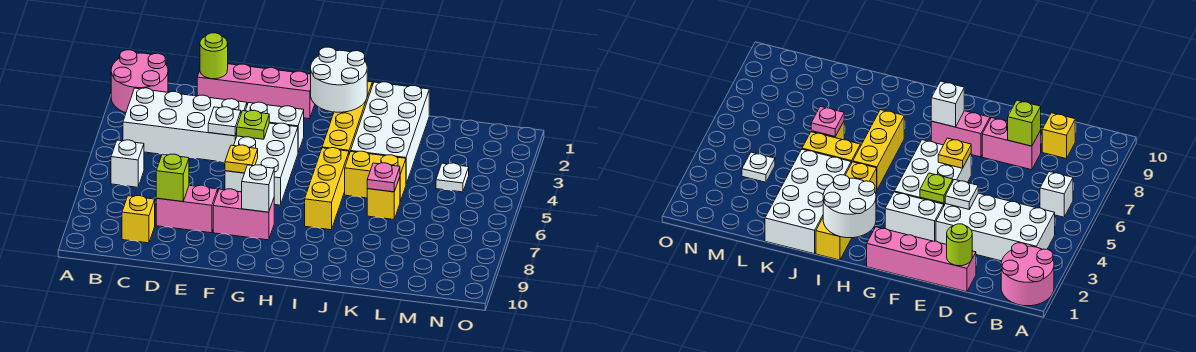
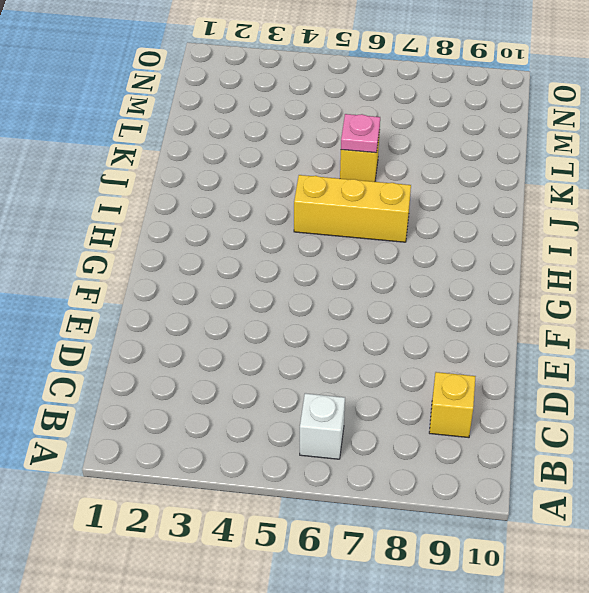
none -> pink round brick A1:B2 level 1
none -> white brick B3:E4 level 1
none -> pink brick D1:G1 level 1

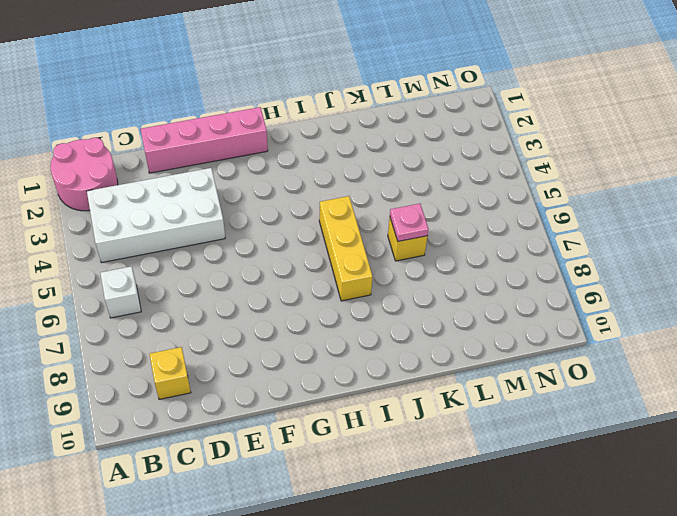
none -> pink brick D8:E8 level 1
none -> white brick F3:G3 level 1
none -> white brick F4:G6 level 1

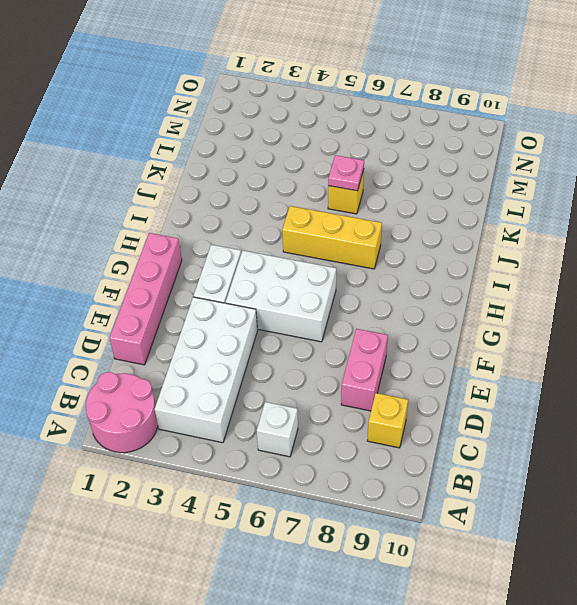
none -> pink brick F8:G8 level 1
none -> yellow brick I1:I4 level 1
none -> white brick J1:K4 level 1

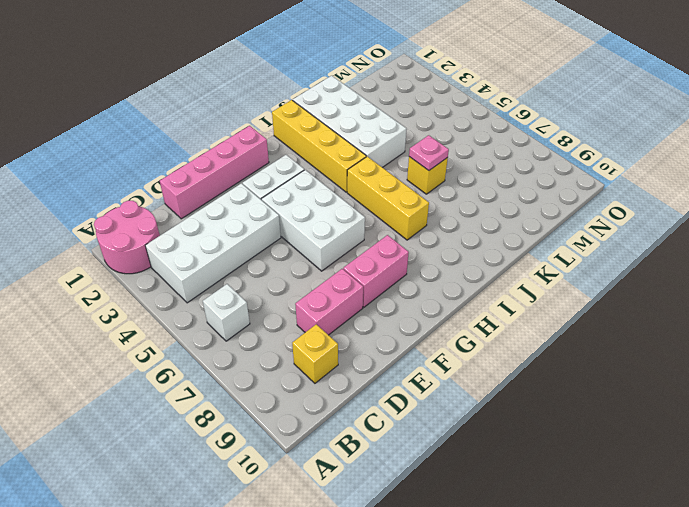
none -> yellow brick J5:K5 level 1
none -> white plate M4 level 1
none -> lime round brick D1 level 2

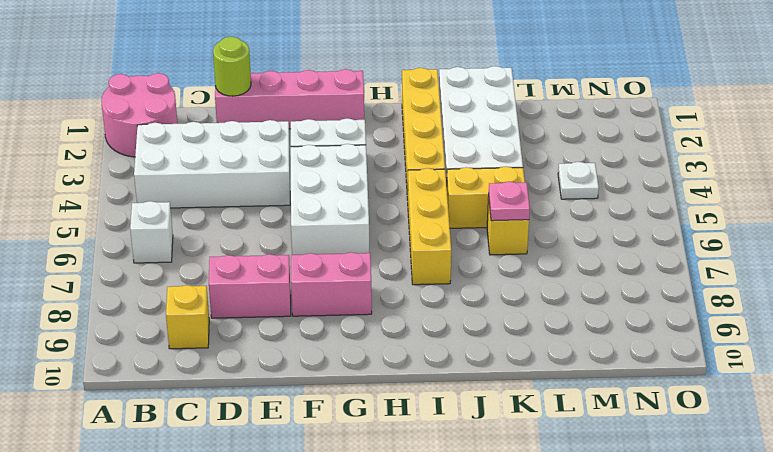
none -> lime brick D8 level 2
none -> white plate E4 level 2
none -> lime plate F4 level 2

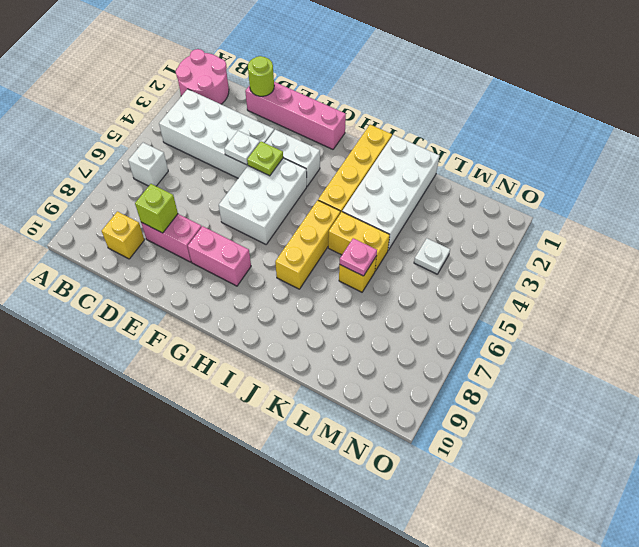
none -> yellow plate F6 level 2
none -> white brick G8 level 2
none -> white round brick H1:I2 level 2

